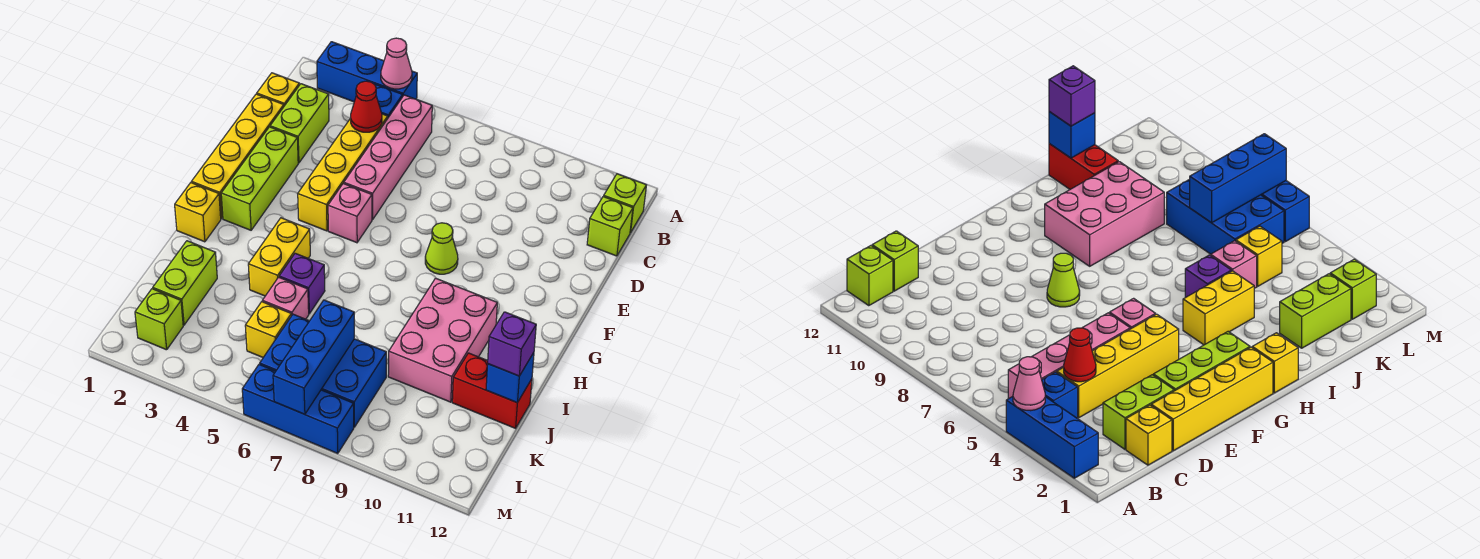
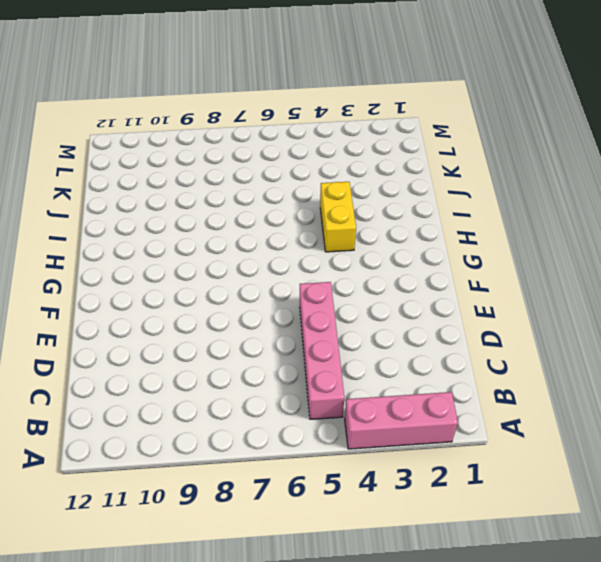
pink brick A2:A4 level 1 -> blue brick A2:A4 level 1
none -> blue brick B4 level 1
none -> lime brick B12 level 1
none -> yellow brick C1 level 1

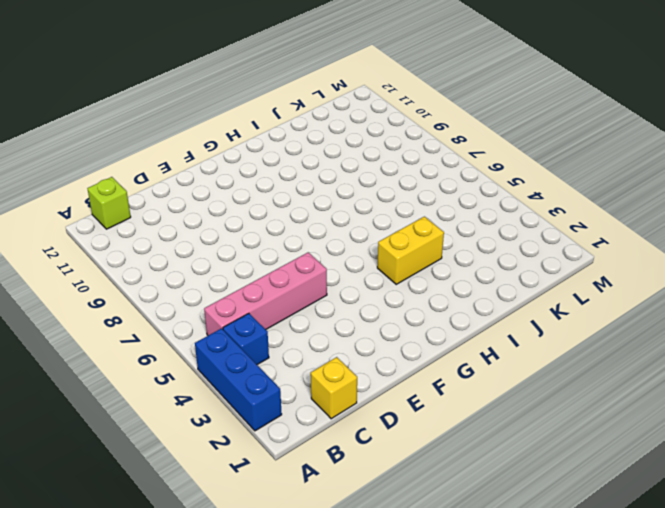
none -> lime brick C2:D2 level 1
none -> yellow brick C4:F4 level 1
none -> lime brick C12 level 1

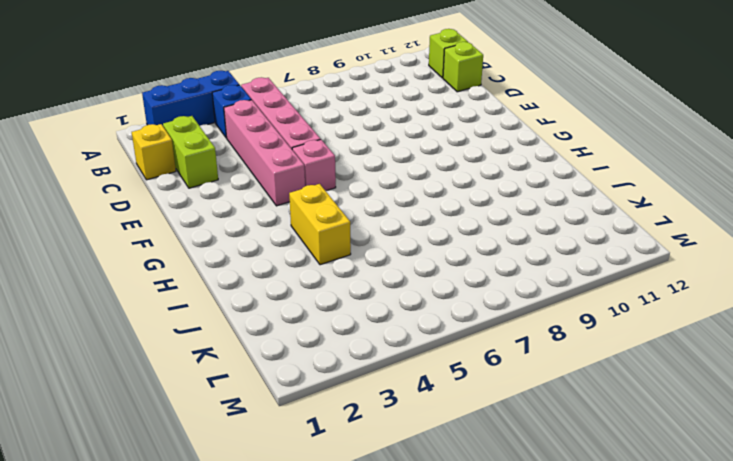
pink brick C4:F4 level 1 -> yellow brick C4:F4 level 1
none -> yellow brick D1:G1 level 1
none -> lime brick E2:G2 level 1
none -> lime cone F8 level 1

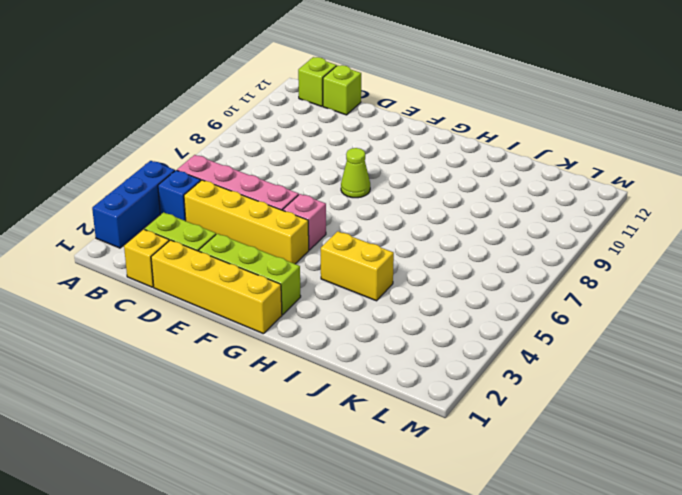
none -> yellow brick H1 level 1
none -> pink brick H9:J10 level 1
none -> purple brick I5 level 1

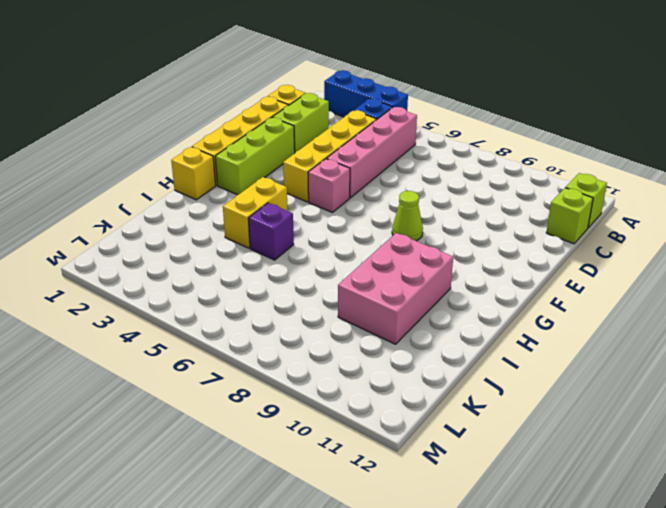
none -> lime brick J2:K2 level 1
none -> pink brick J5 level 1
none -> red brick J11:J12 level 1

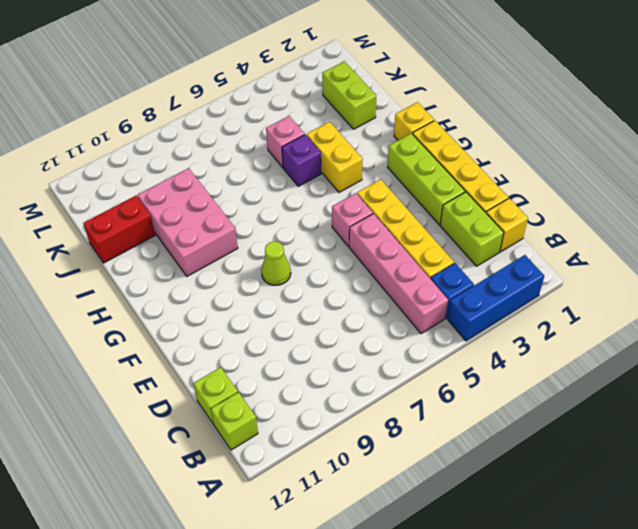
none -> yellow brick K5 level 1
none -> blue brick K6:L8 level 1
none -> lime brick L2 level 1

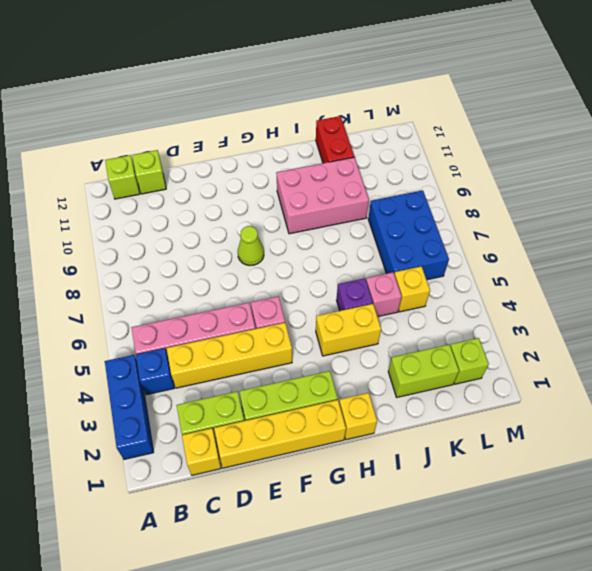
none -> blue brick M6:M8 level 1
none -> pink cone A4 level 2
none -> red cone C4 level 2

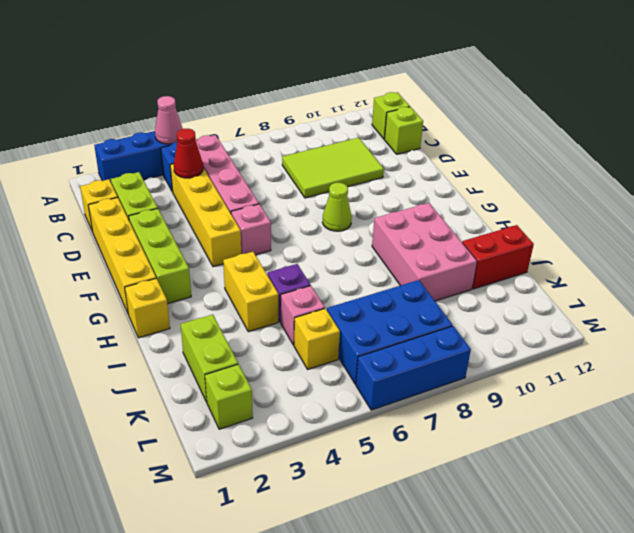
lime tile C8:D10 level 1 -> none
none -> blue brick J12 level 2
none -> blue brick K7:M7 level 2
none -> purple brick J12 level 3

